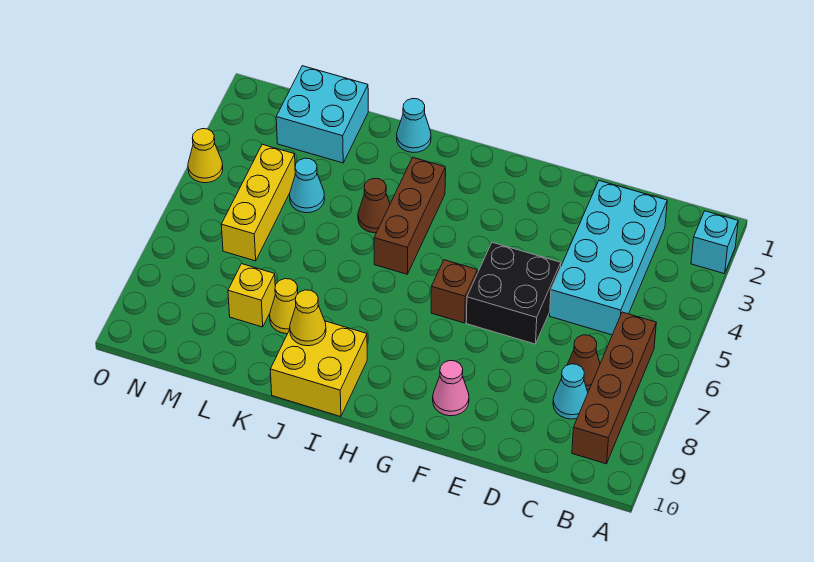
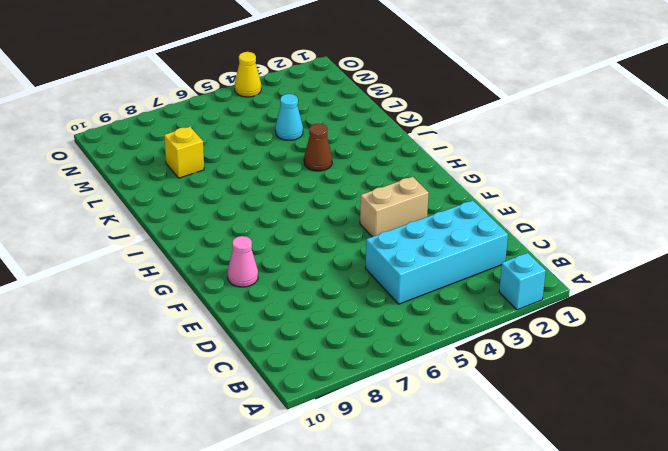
tan brick F3:F4 level 1 -> none
none -> brown brick B6:B9 level 1
none -> brown cone C7 level 1
none -> cyan cone C8 level 1

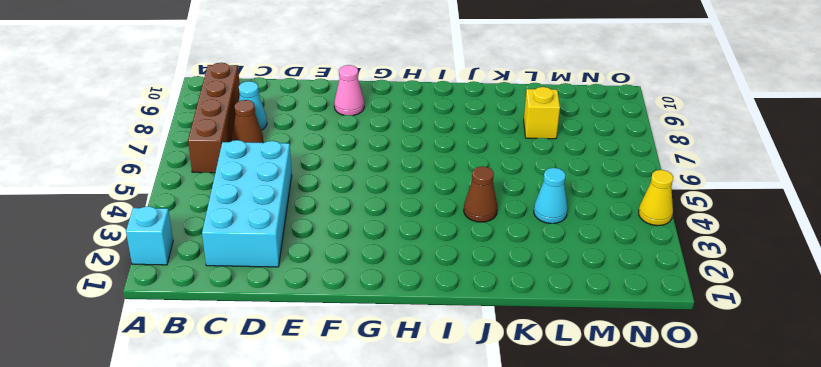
none -> black brick E5:F6 level 1
none -> brown brick G6 level 1
none -> brown brick I3:I5 level 1

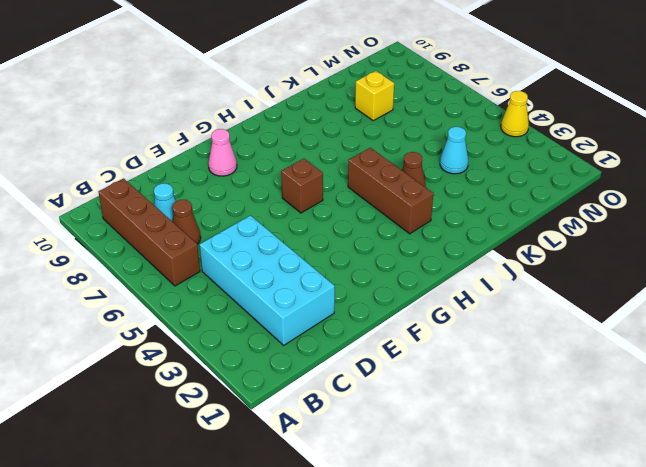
none -> cyan brick A2 level 1
none -> black brick E5:F6 level 1
none -> yellow brick I9:J10 level 1

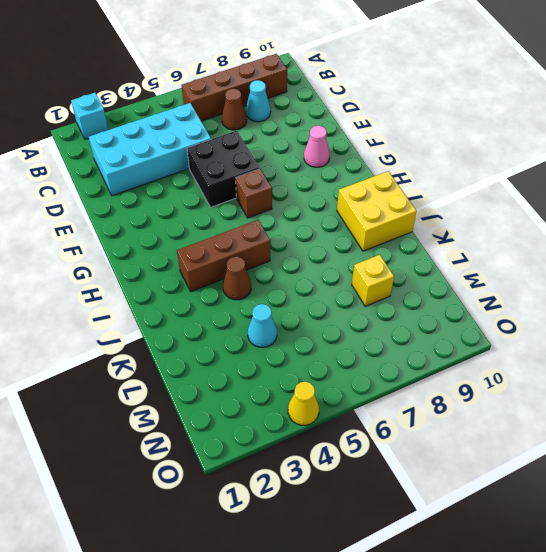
none -> cyan cone J1 level 1
none -> yellow cone K8 level 1
none -> cyan brick L1:M2 level 1

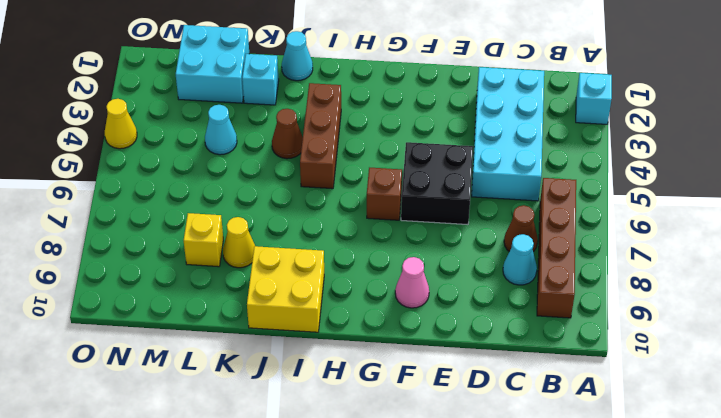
cyan brick K2 level 1 -> none
none -> yellow brick M4:M6 level 1
none -> yellow cone J9 level 2

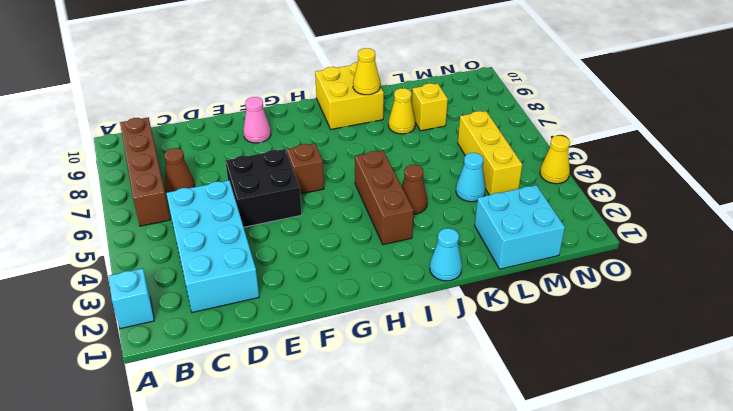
none -> cyan cone C8 level 1

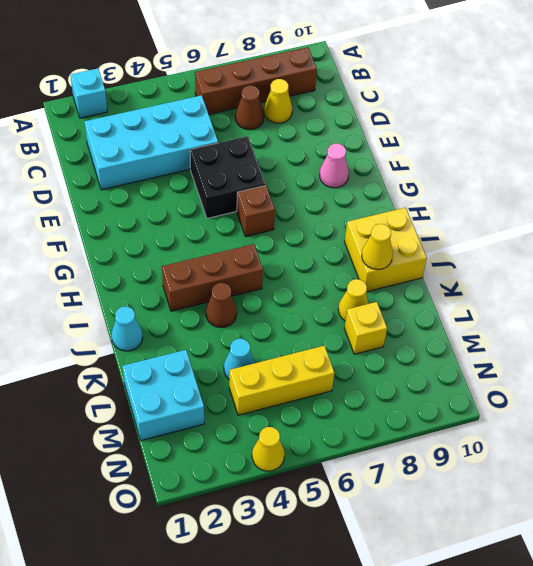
yellow cone C8 level 1 -> cyan cone C8 level 1

